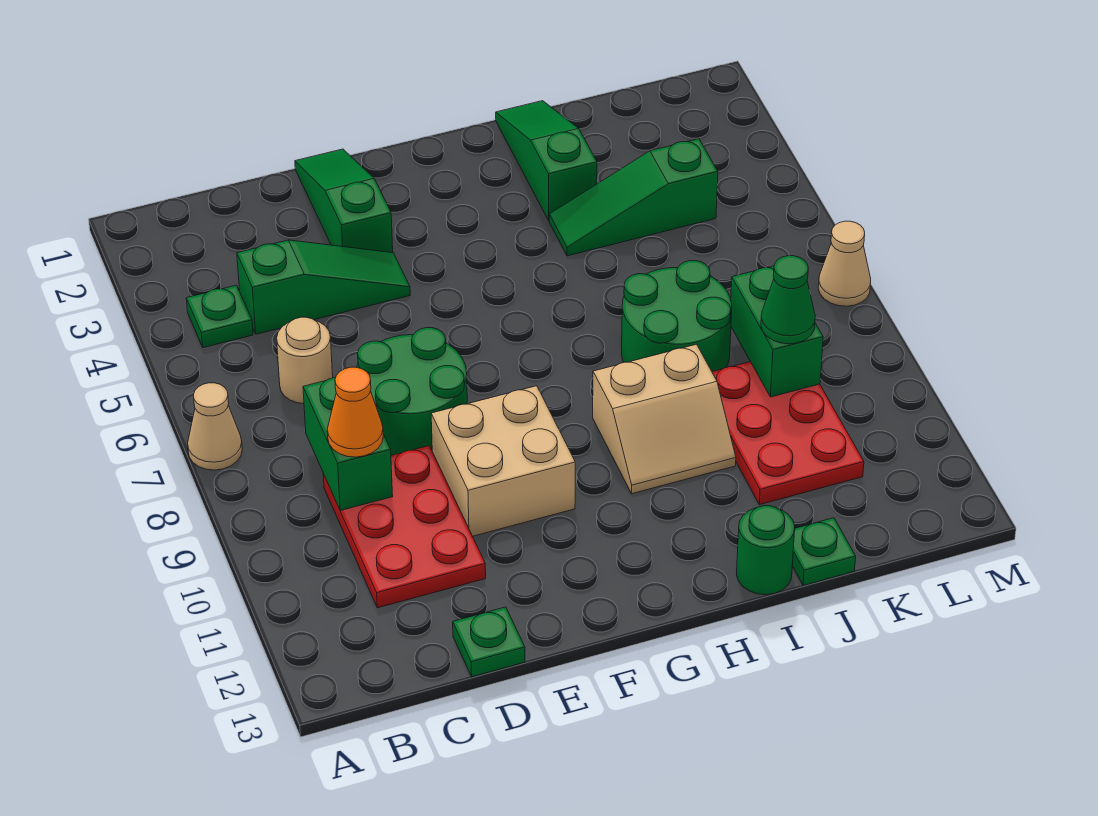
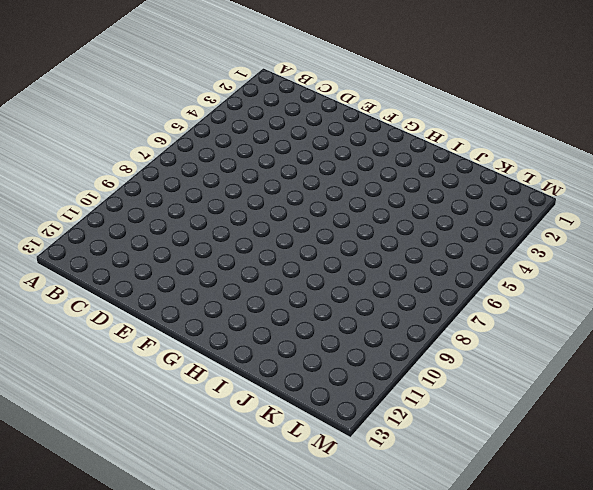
none -> tan cone A7 level 1
none -> green plate B4 level 1
none -> green slope C4:E4 level 1 top C

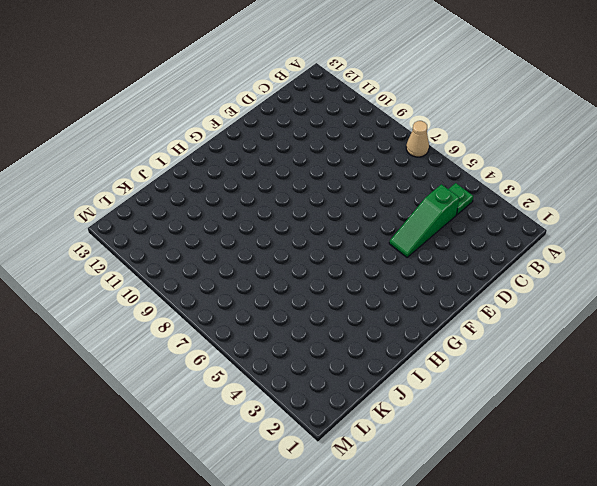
none -> tan round brick C6 level 1
none -> red plate C9:D11 level 1
none -> green round brick D7:E8 level 1

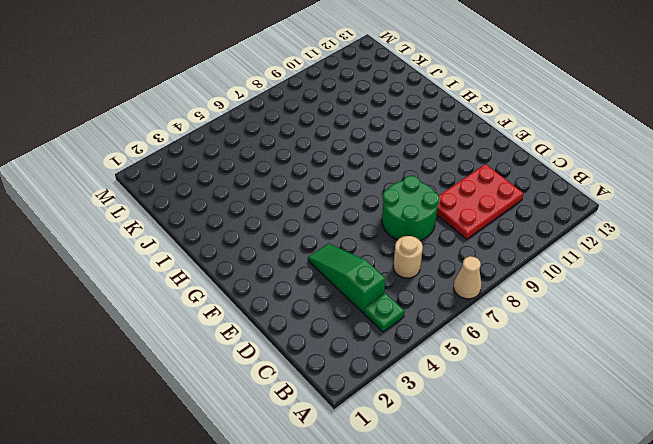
none -> green plate D13 level 1
none -> green slope E1:E3 level 1 top 3
none -> tan brick E9:F10 level 1

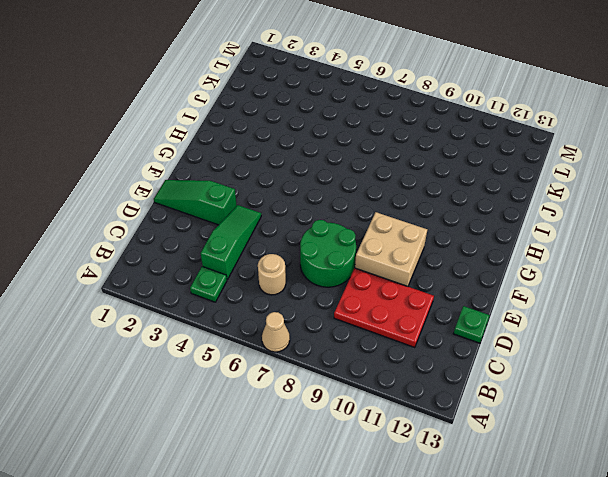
none -> tan slope H9:I10 level 1 top 9
none -> green slope I1:I3 level 1 top 3
none -> green slope I4:K4 level 1 top K

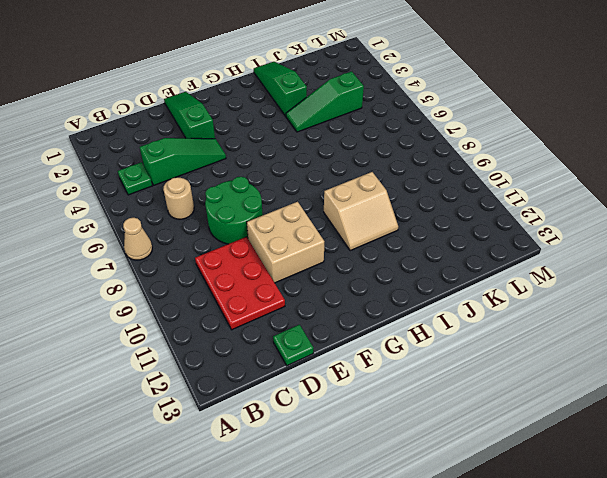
none -> green round brick I7:J8 level 1
none -> green round brick I13 level 1
none -> red plate J9:K11 level 1

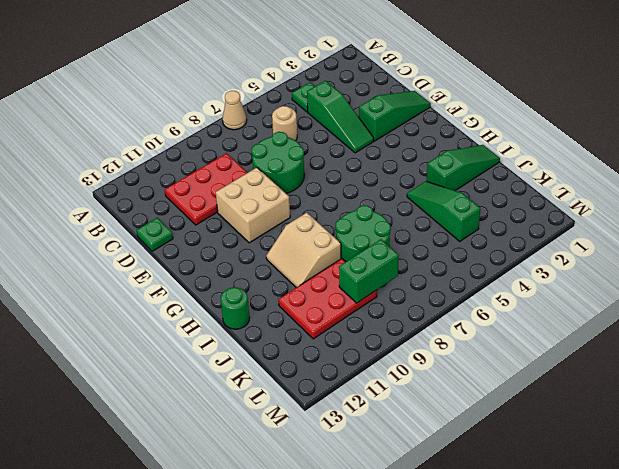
none -> green plate J13 level 1
none -> tan cone M7 level 1
none -> green brick C8:C9 level 2

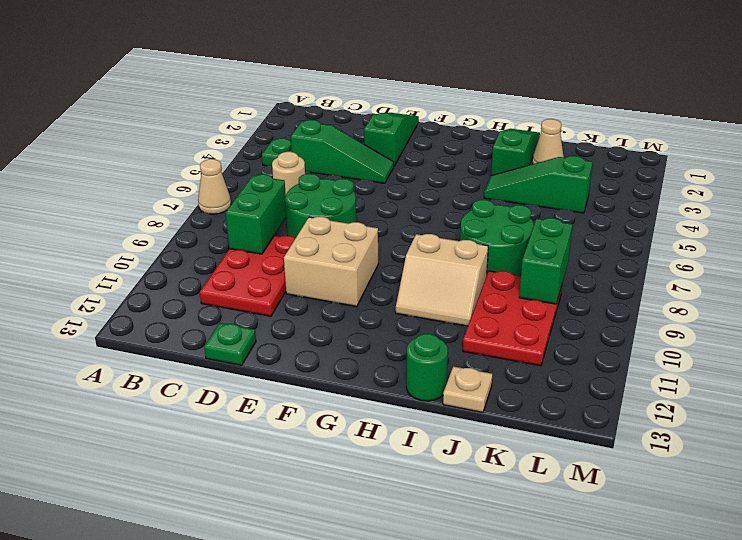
tan cone J2 level 1 -> tan cone M7 level 1
tan plate J13 level 1 -> green plate J13 level 1
none -> orange cone C9 level 3
none -> green cone K9 level 3

